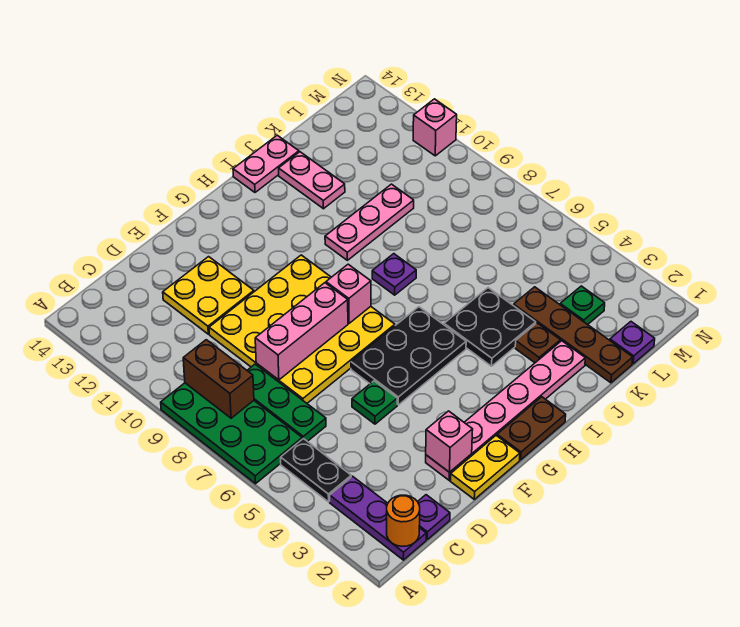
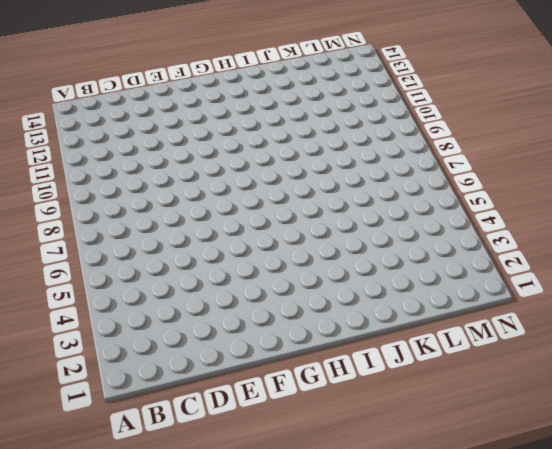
none -> green plate A6:B9 level 1
none -> purple plate B1:B3 level 1
none -> black plate B4:B5 level 1

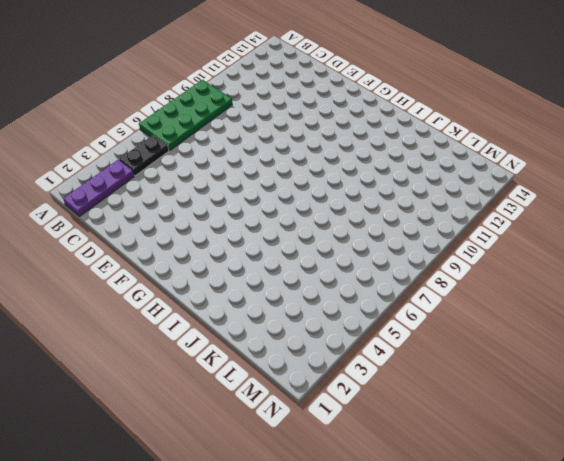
none -> purple plate C1 level 1
none -> green plate C6:C8 level 1
none -> yellow plate D7:G10 level 1

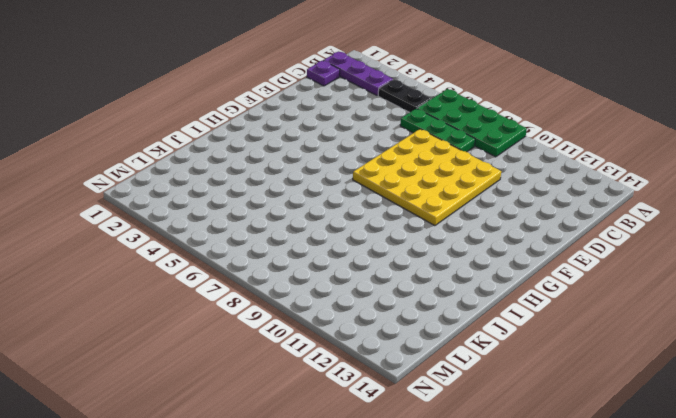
none -> yellow plate D11:E12 level 1
none -> yellow plate E1:F1 level 1
none -> pink plate E2:J2 level 1

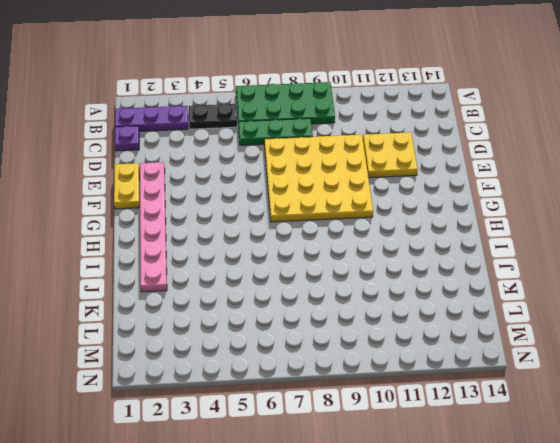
none -> green plate E5 level 1
none -> black plate F5:H6 level 1
none -> brown plate G1:H1 level 1

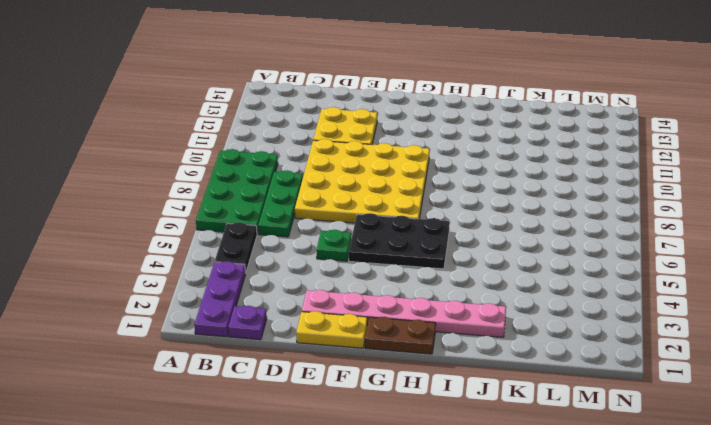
none -> black plate I4:J5 level 1
none -> purple plate I8 level 1
none -> pink plate I10:K10 level 1

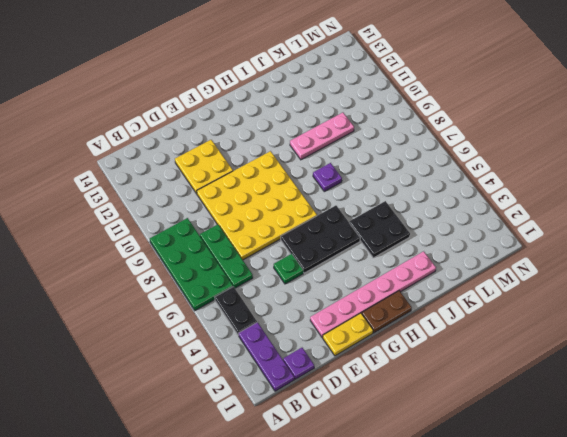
none -> pink plate I14:J14 level 1
none -> brown plate J3 level 1
none -> pink plate J12:J13 level 1

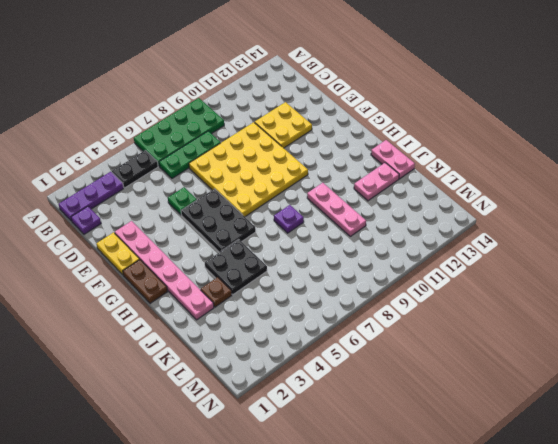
none -> brown plate K1:K4 level 1
none -> purple plate L1 level 1
none -> green plate L3 level 1

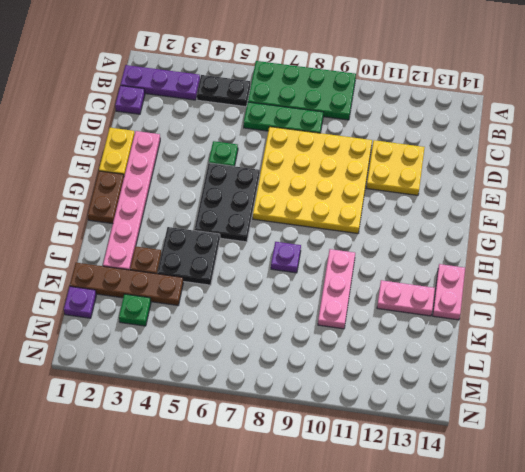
none -> pink brick N11 level 1
none -> orange round brick B1 level 2
none -> brown brick B8:B9 level 2

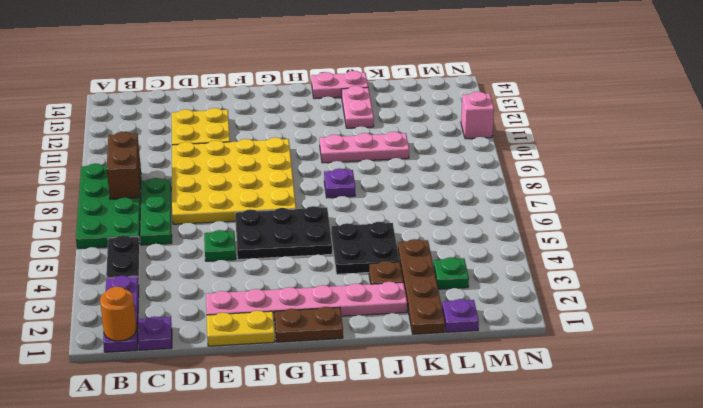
none -> pink brick D8:F8 level 2
none -> pink brick E2 level 2
none -> pink brick G8 level 2

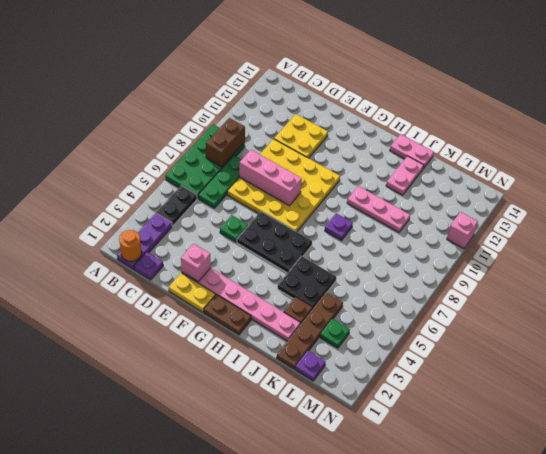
none -> pink brick G8 level 2

